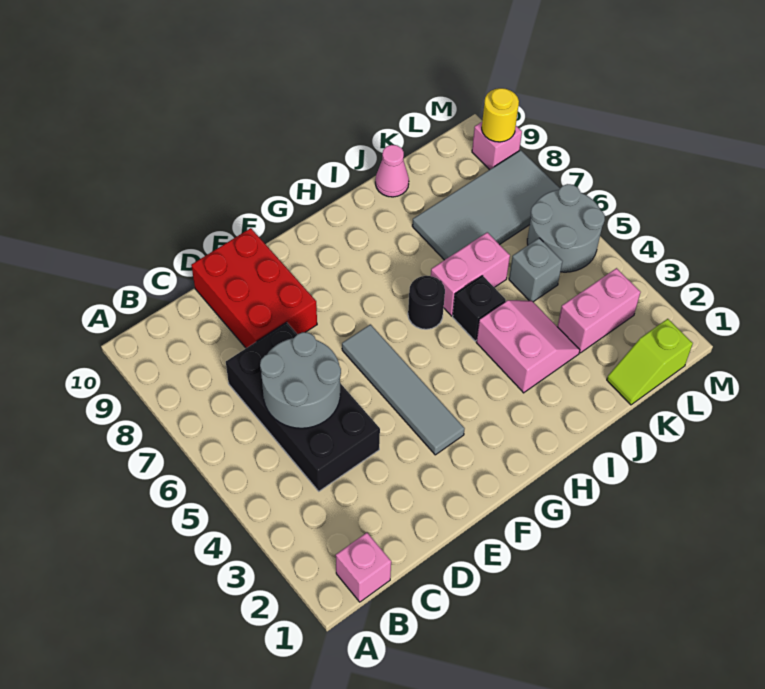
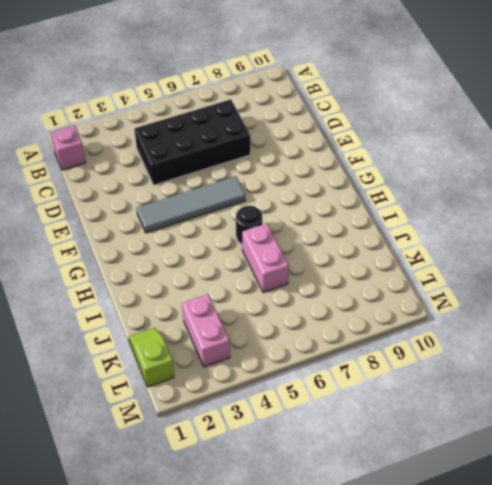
none -> red brick D8:E10 level 1
none -> pink slope I3:J4 level 1 top I
none -> black brick I5 level 1

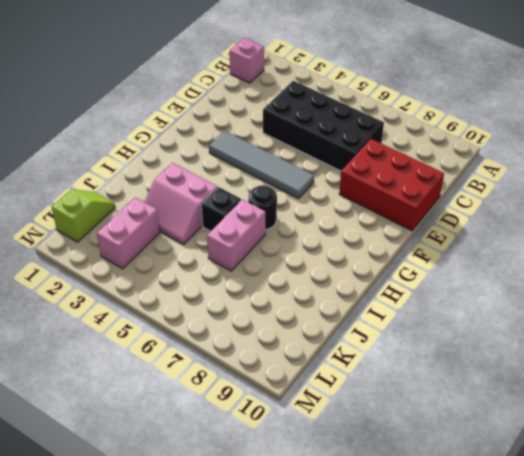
none -> grey tile J7:M8 level 1
none -> pink cone J10 level 1
none -> grey brick K5 level 1

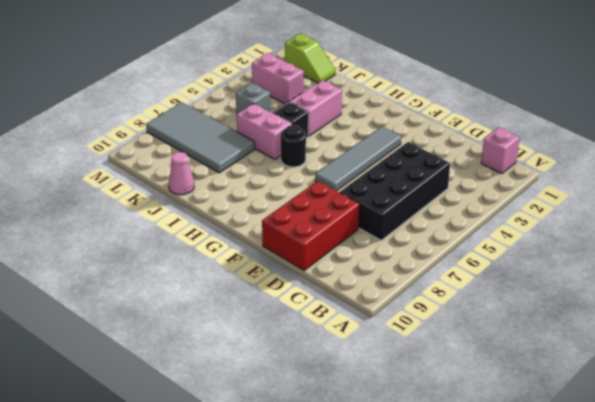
none -> grey round brick L5:M6 level 1
none -> pink brick M9 level 1
none -> grey round brick C5:D6 level 2

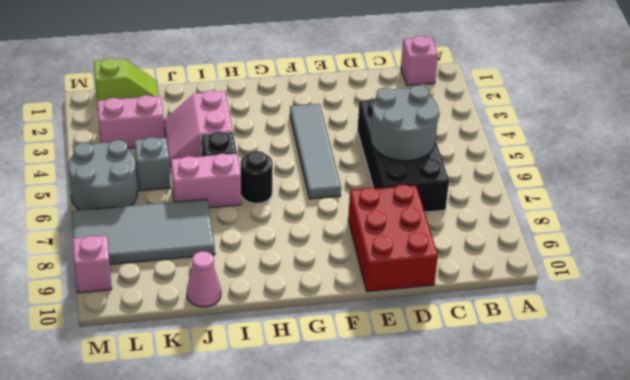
none -> yellow round brick M9 level 2

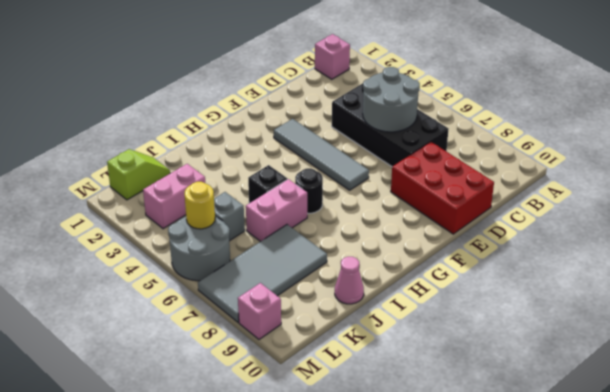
yellow round brick L5 level 2 -> yellow round brick M9 level 2
none -> pink slope I3:J4 level 1 top I

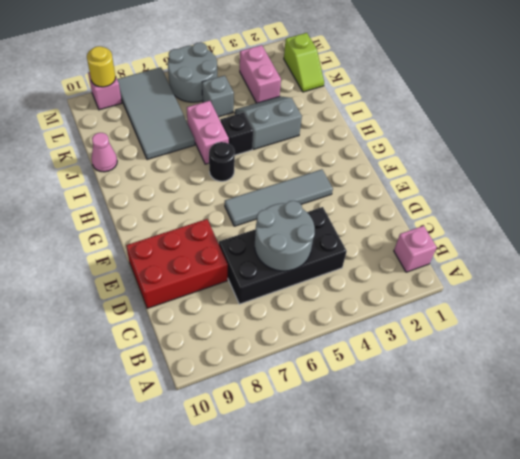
grey slope I3:J4 level 1 top I -> pink slope I3:J4 level 1 top I

